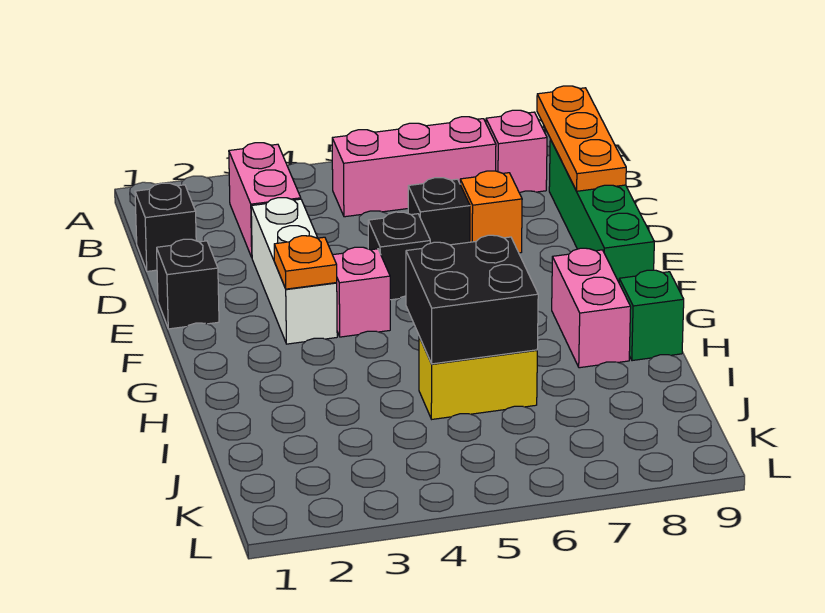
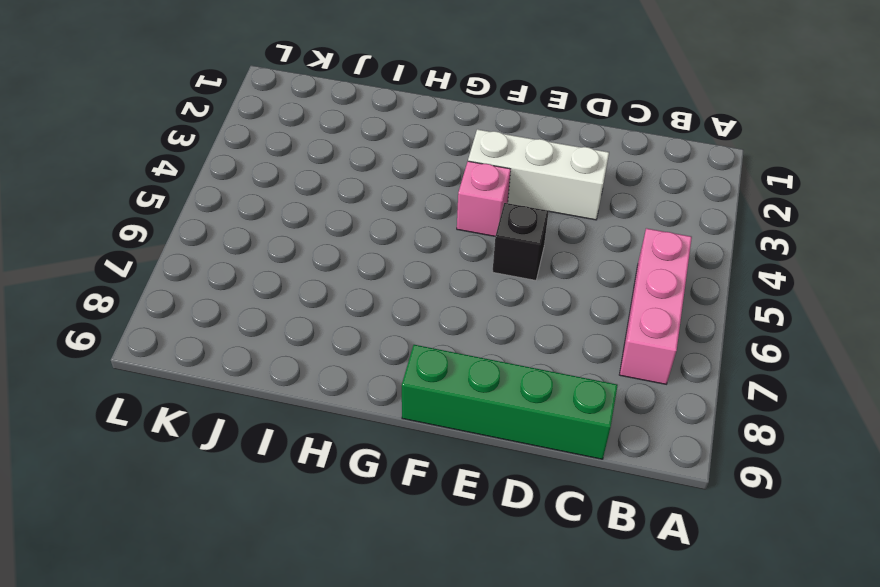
none -> pink brick B3:C3 level 1
none -> pink brick B8 level 1
none -> black brick C1 level 1

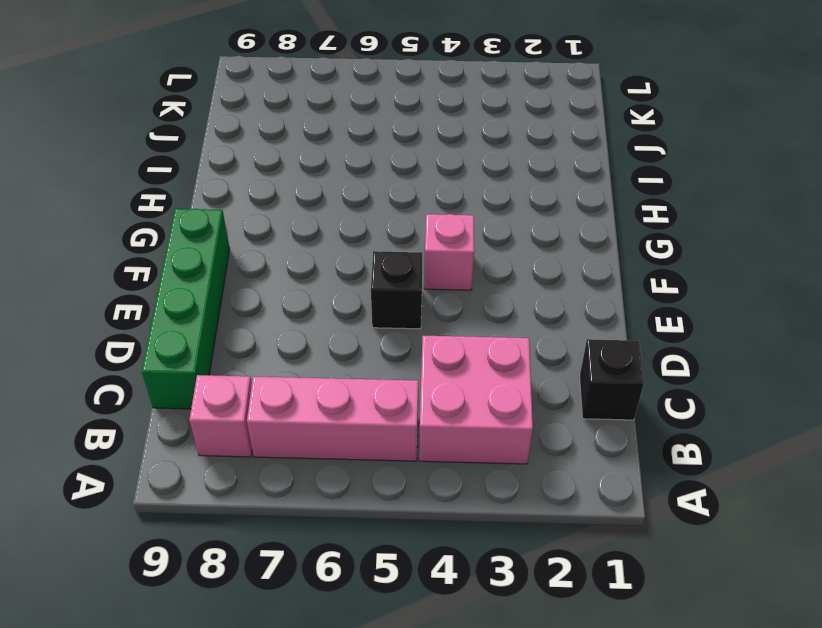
pink brick B3:C4 level 1 -> pink brick B3:C3 level 1
none -> white brick D3:F3 level 1
none -> black brick D6 level 1
none -> orange brick D7 level 1

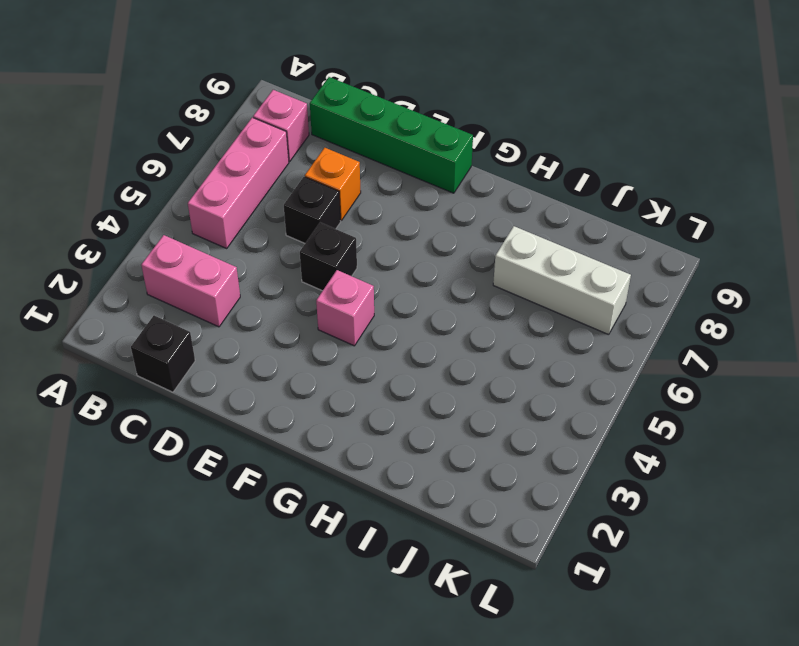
white brick I7:K7 level 1 -> white brick D3:F3 level 1
none -> black brick E1 level 1
none -> pink brick G8:H8 level 1
none -> green brick H9 level 1

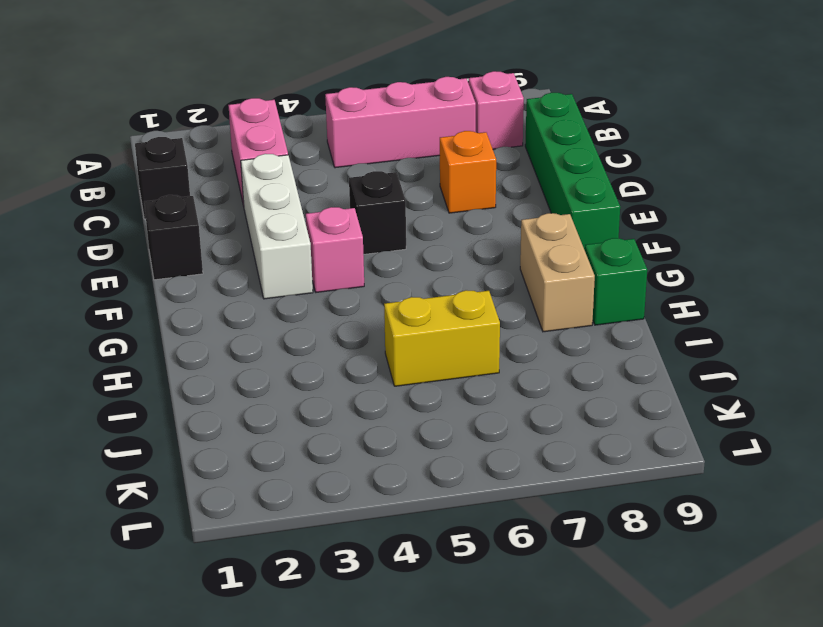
tan brick G8:H8 level 1 -> pink brick G8:H8 level 1
none -> black brick D6 level 1
none -> orange plate B9:D9 level 2
none -> orange plate F3 level 2

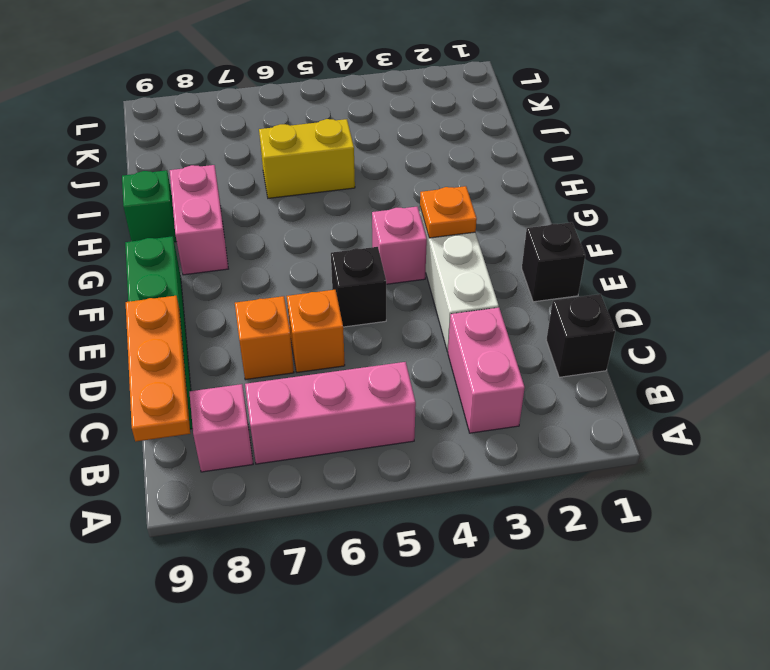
orange brick D6 level 1 -> black brick D6 level 1
none -> black brick H5:I6 level 2

